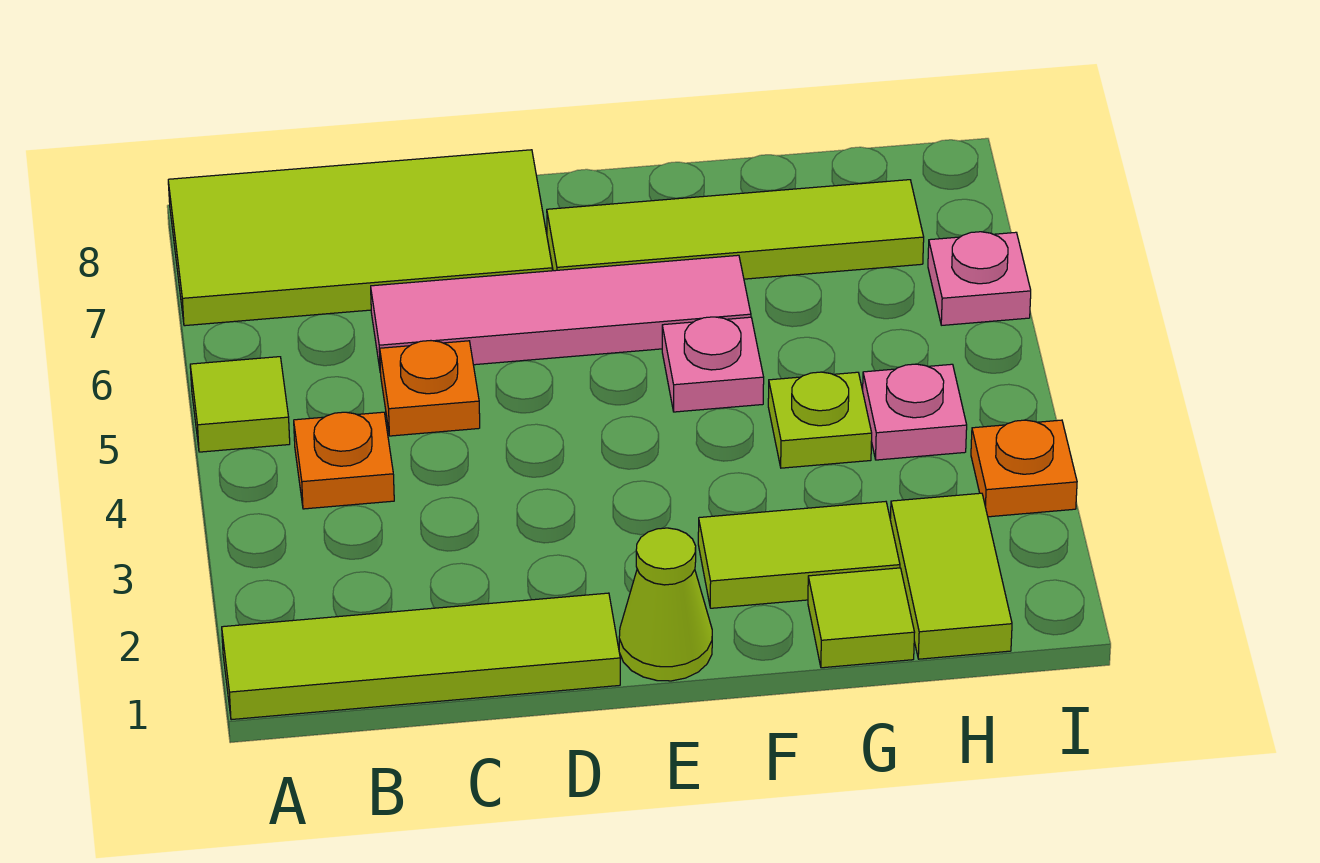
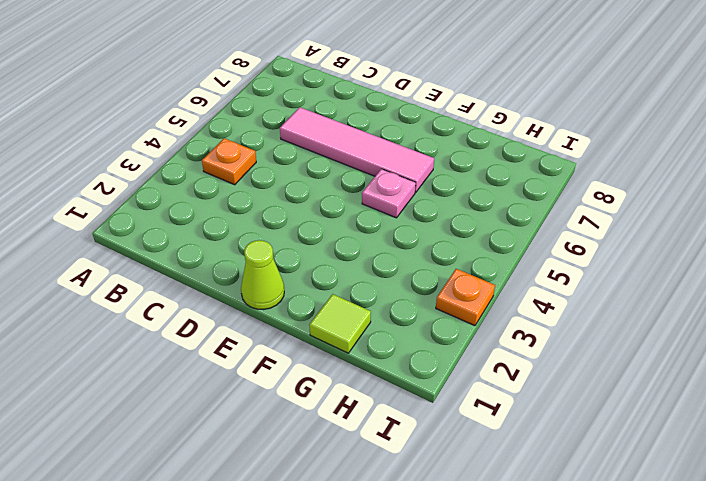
none -> lime tile A1:D1 level 1
none -> lime tile A5 level 1
none -> lime tile A7:D8 level 1

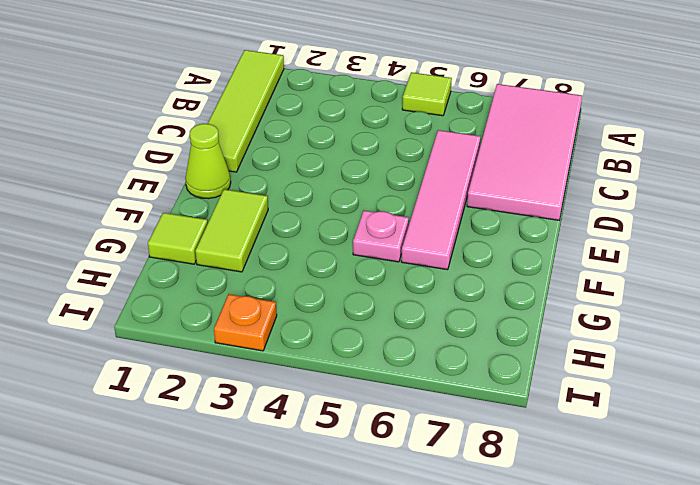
pink tile A7:D8 level 1 -> lime tile A7:D8 level 1
none -> orange plate B4 level 1
none -> orange plate C5 level 1
none -> lime tile E7:H7 level 1

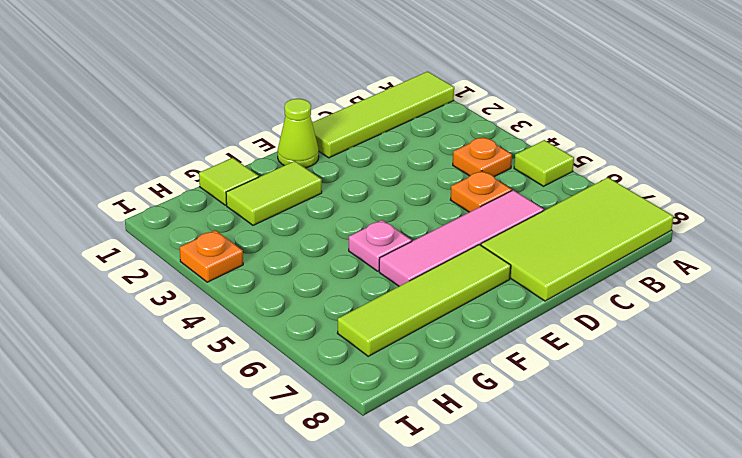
none -> lime plate G4 level 1
none -> lime tile H1:H2 level 1
none -> pink plate H4 level 1

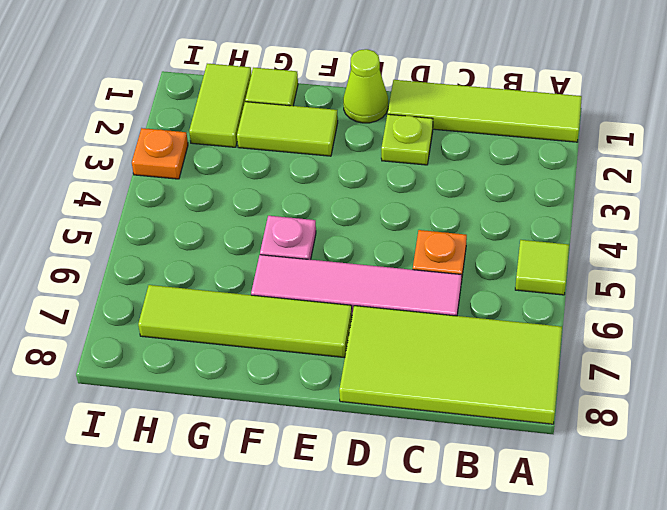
lime plate D2 level 1 -> lime plate G4 level 1
none -> orange plate B4 level 1
none -> pink plate H4 level 1
none -> pink plate I6 level 1

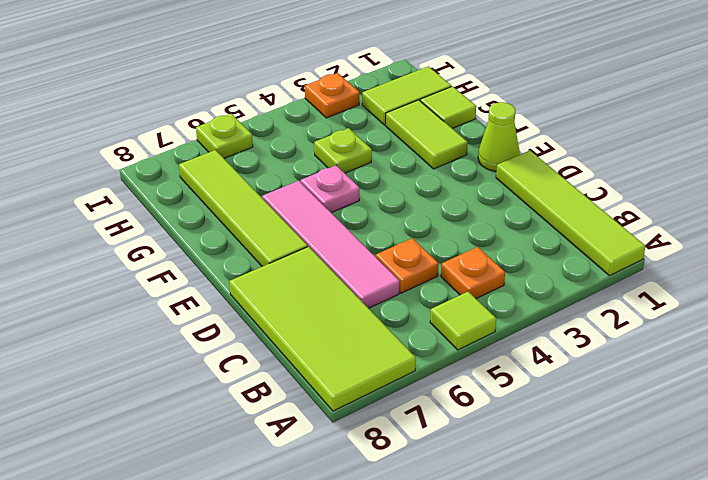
lime plate I6 level 1 -> pink plate I6 level 1
none -> pink plate H4 level 1

